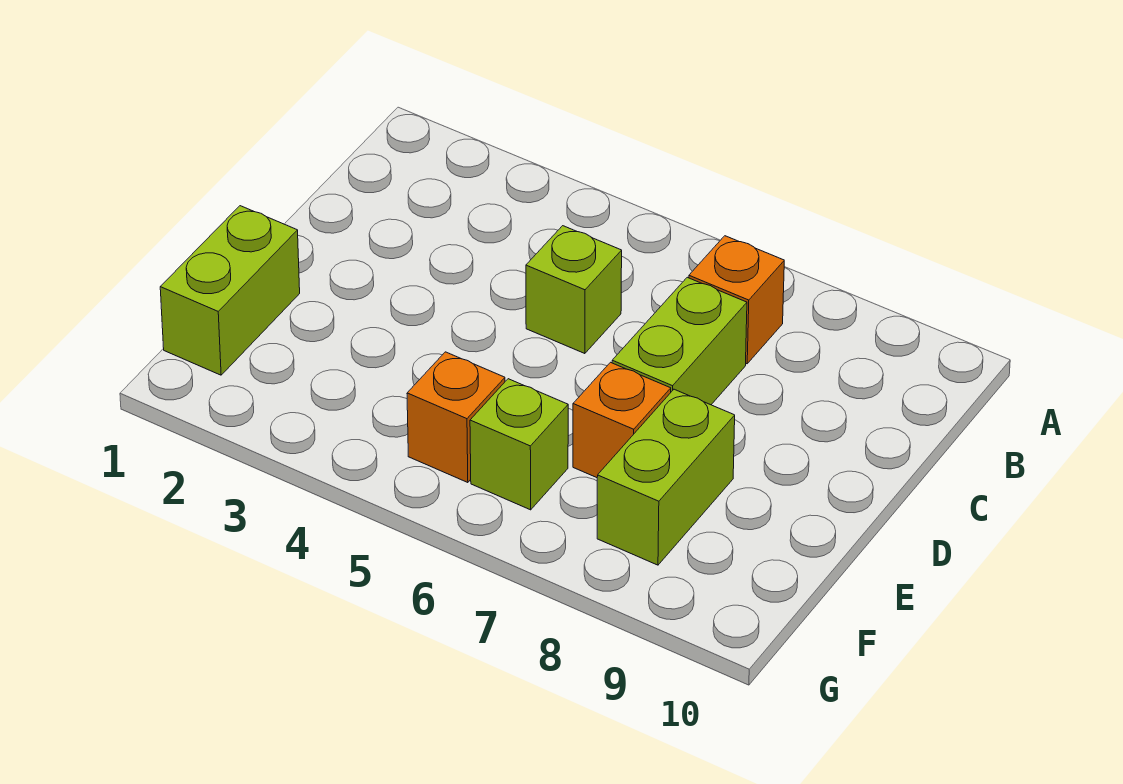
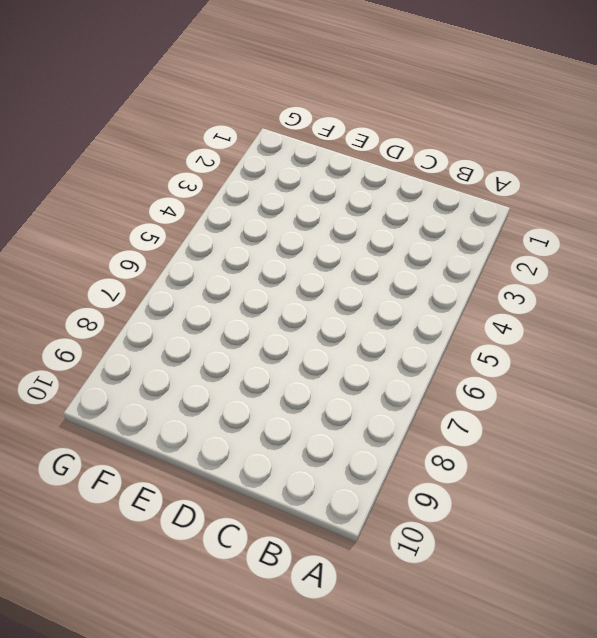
none -> orange brick B7 level 1
none -> lime brick C5 level 1

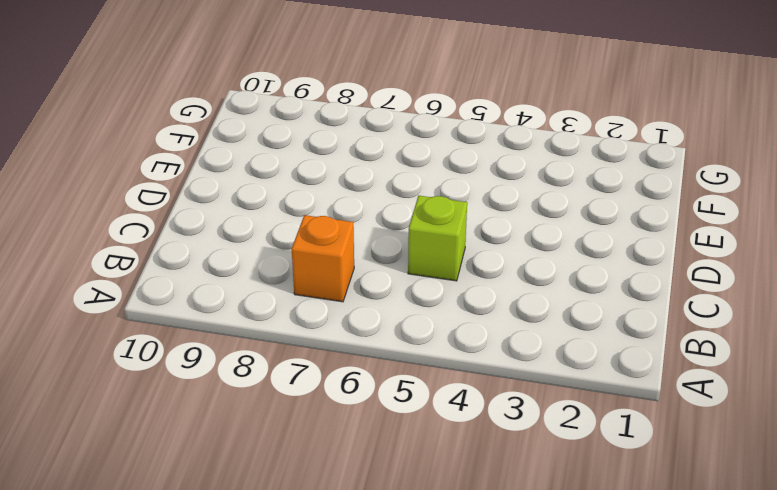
none -> lime brick C7:D7 level 1
none -> lime brick E1:F1 level 1

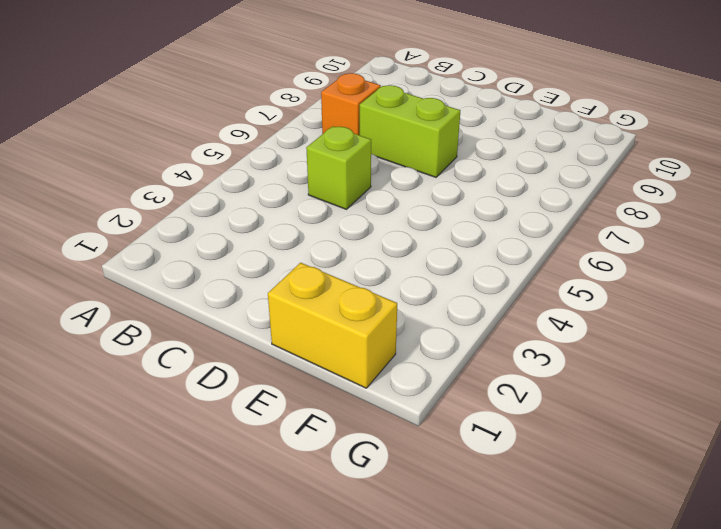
yellow brick E1:F1 level 1 -> lime brick E1:F1 level 1
none -> orange brick E7 level 1
none -> lime brick E8:F8 level 1

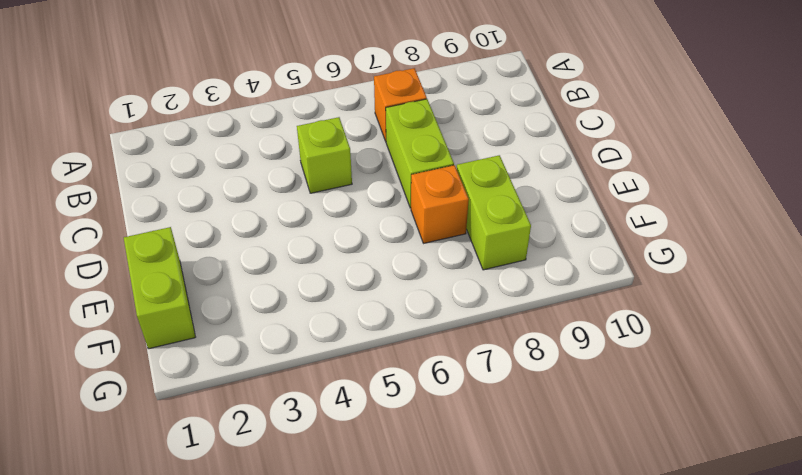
none -> orange brick F5 level 1
none -> lime brick F6 level 1

